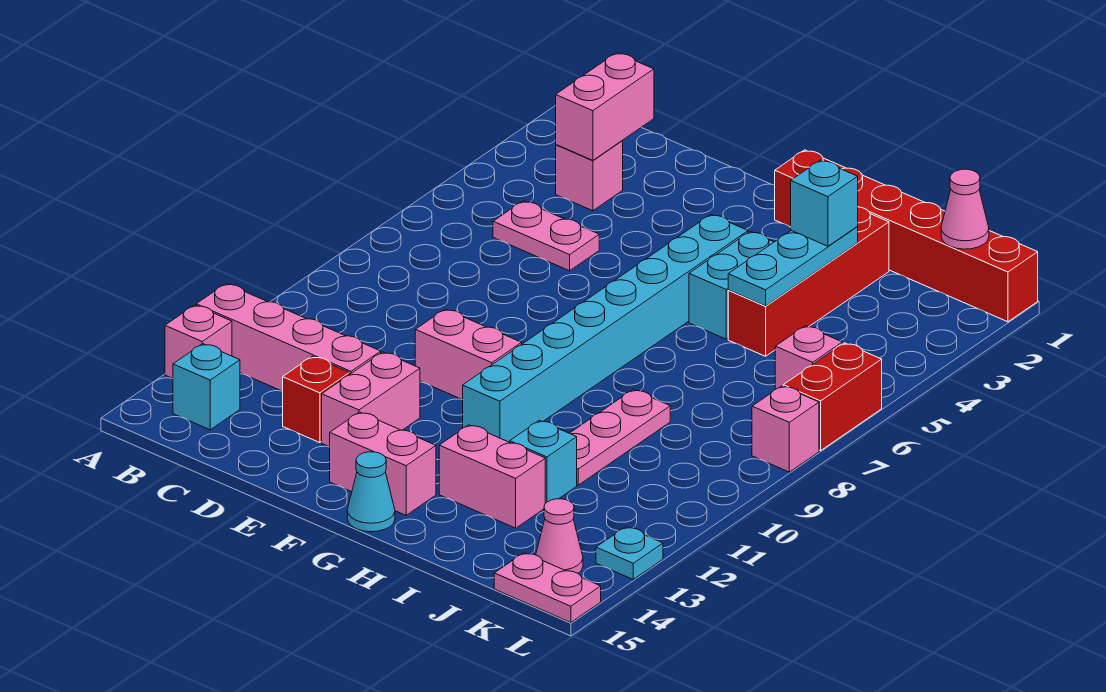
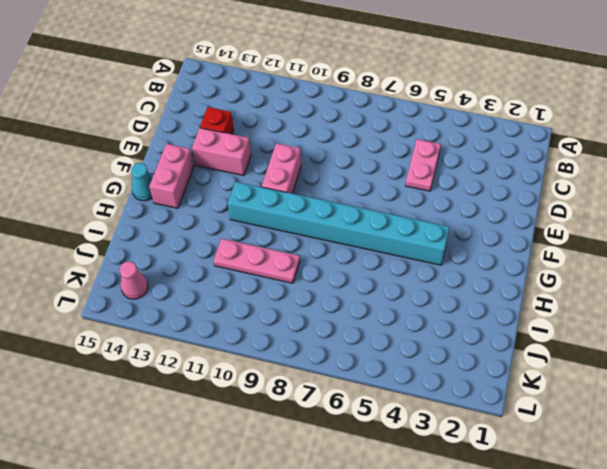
none -> pink brick A12:D12 level 1
none -> pink brick A13 level 1
none -> cyan brick B14 level 1

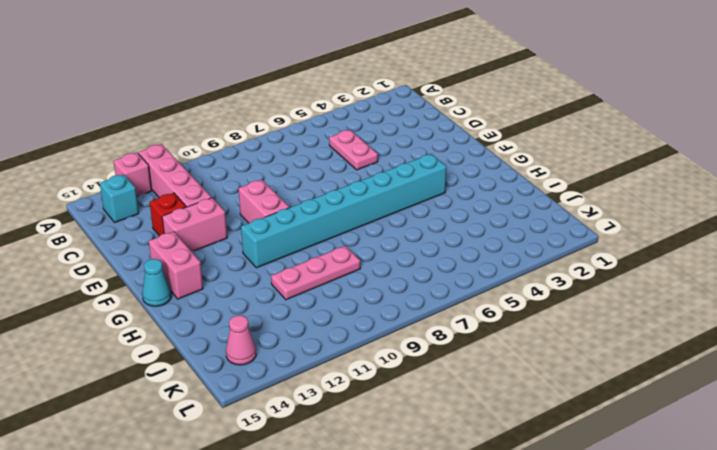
none -> pink brick C3 level 1
none -> red brick G1:L1 level 1
none -> cyan brick H4:H5 level 1

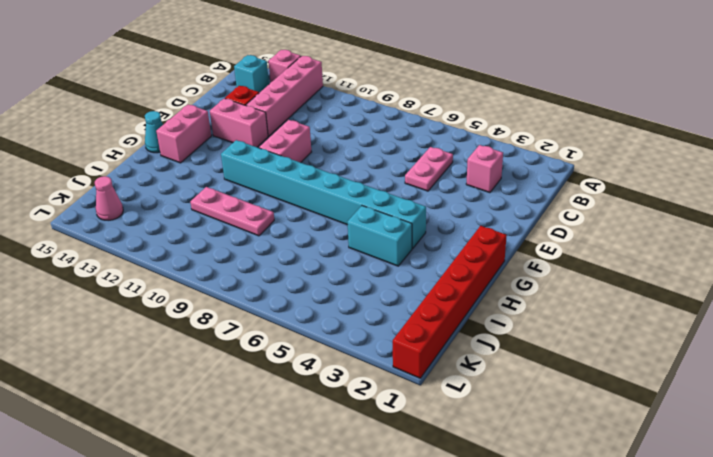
none -> pink brick H13:I13 level 1
none -> red brick I2:I5 level 1
none -> cyan brick I12 level 1

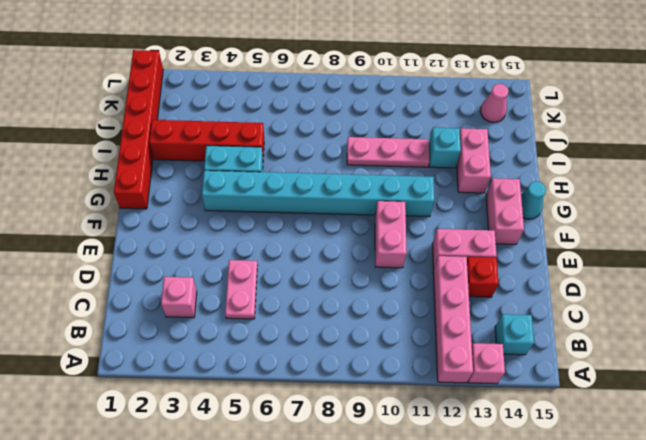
none -> pink brick K6 level 1
none -> pink plate K15:L15 level 1
none -> red brick L6:L7 level 1

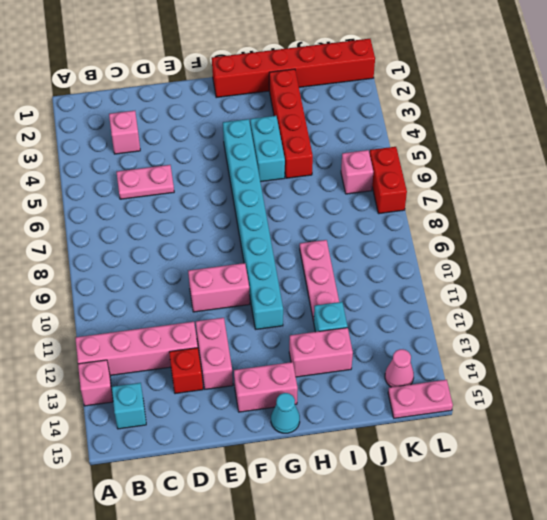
none -> pink brick L8 level 1
none -> cyan plate L13 level 1
none -> pink brick C2:C3 level 2

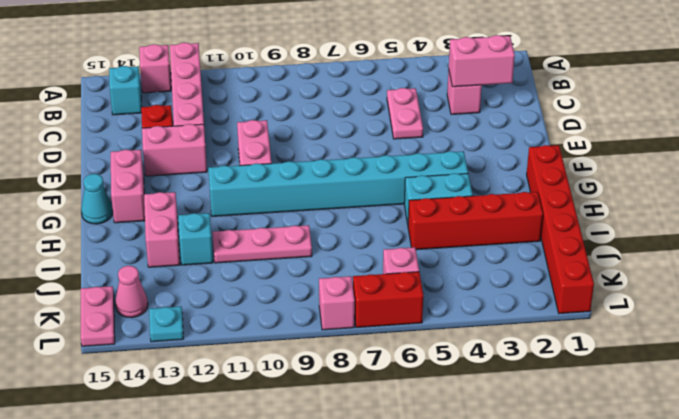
none -> cyan plate I3:I5 level 2
none -> pink cone K1 level 2
none -> cyan brick I3 level 3

